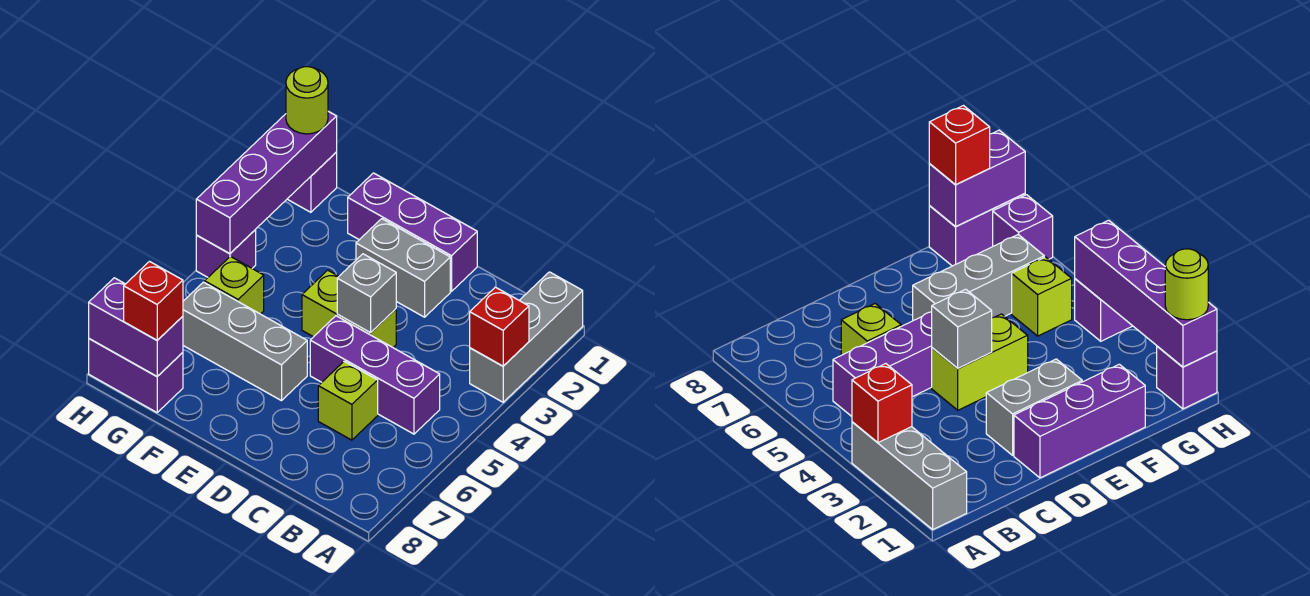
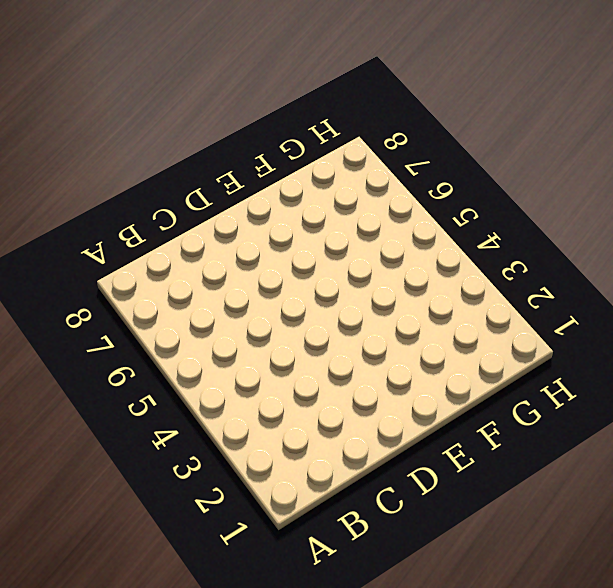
none -> grey brick A1:A3 level 1
none -> purple brick B5:D5 level 1
none -> lime brick C6 level 1

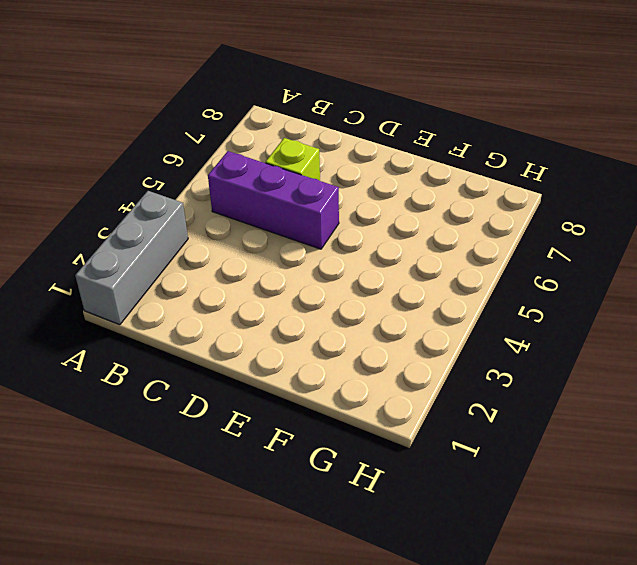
none -> purple brick D1:F1 level 1
none -> grey brick D2:E2 level 1
none -> lime brick D4:E4 level 1

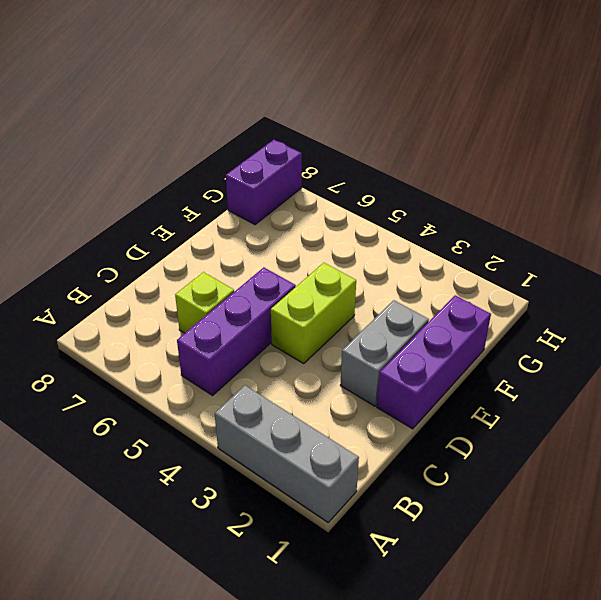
none -> grey brick E6:G6 level 1
none -> lime brick G5 level 1
none -> purple brick H1 level 1

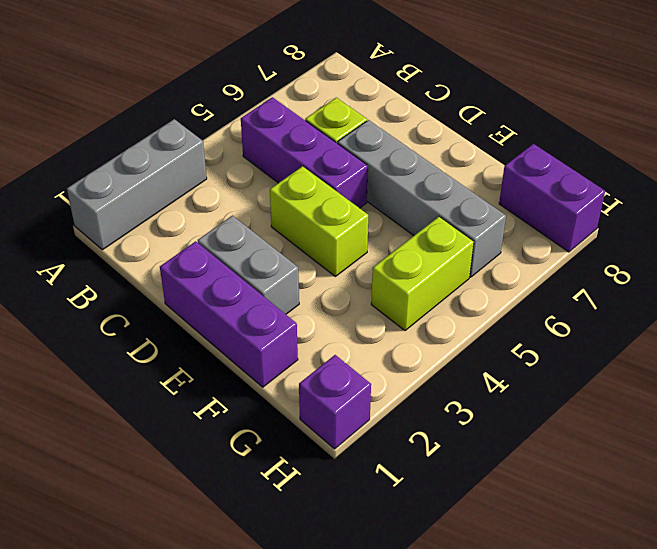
grey brick D6:G6 level 1 -> grey brick E6:G6 level 1
lime brick G4:G5 level 1 -> lime brick G5 level 1
none -> purple brick H4 level 1
none -> purple brick H7 level 1
none -> red brick A3 level 2

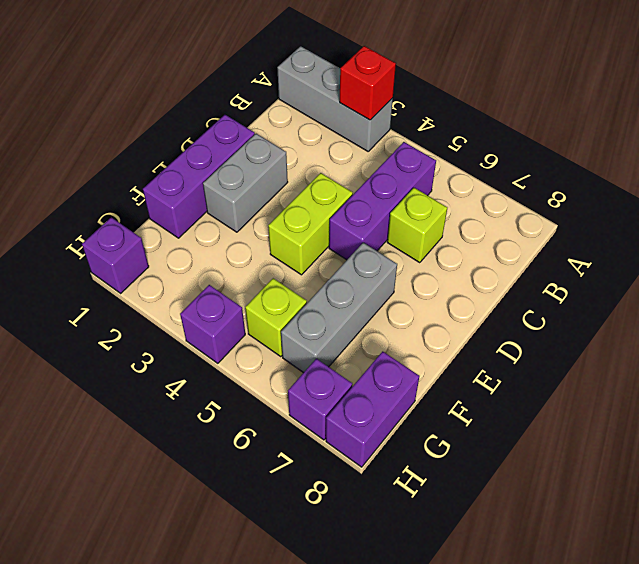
none -> grey brick D4 level 2
none -> purple brick G8:H8 level 2
none -> purple brick H1:H4 level 2

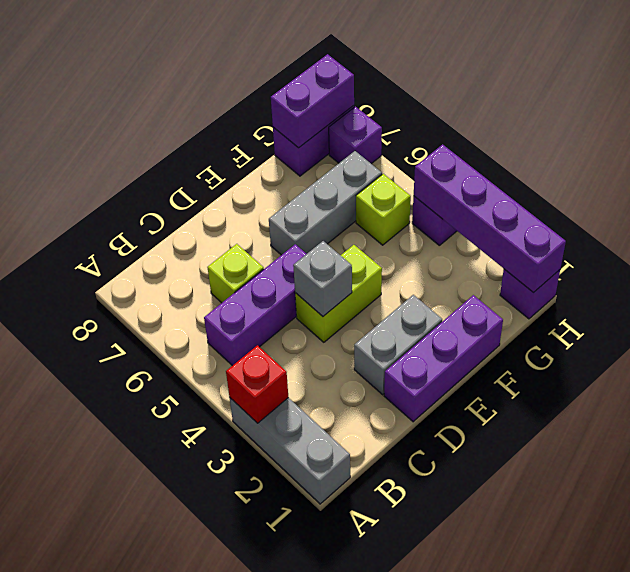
none -> red brick G8 level 3
none -> lime round brick H1 level 3

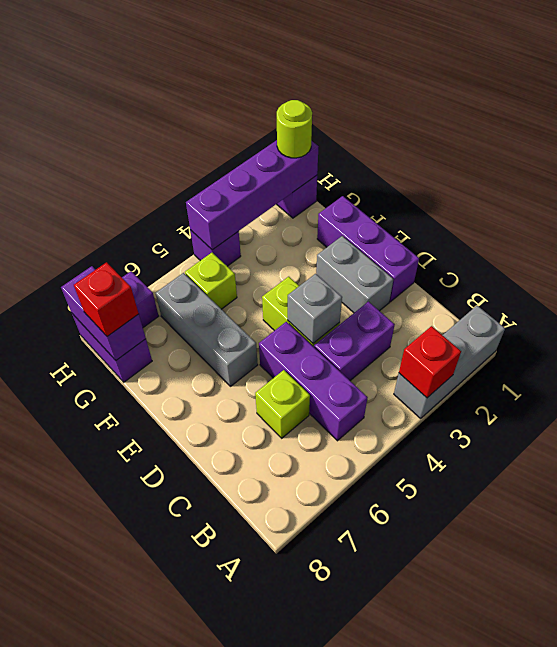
purple brick C3:C4 level 1 -> none

